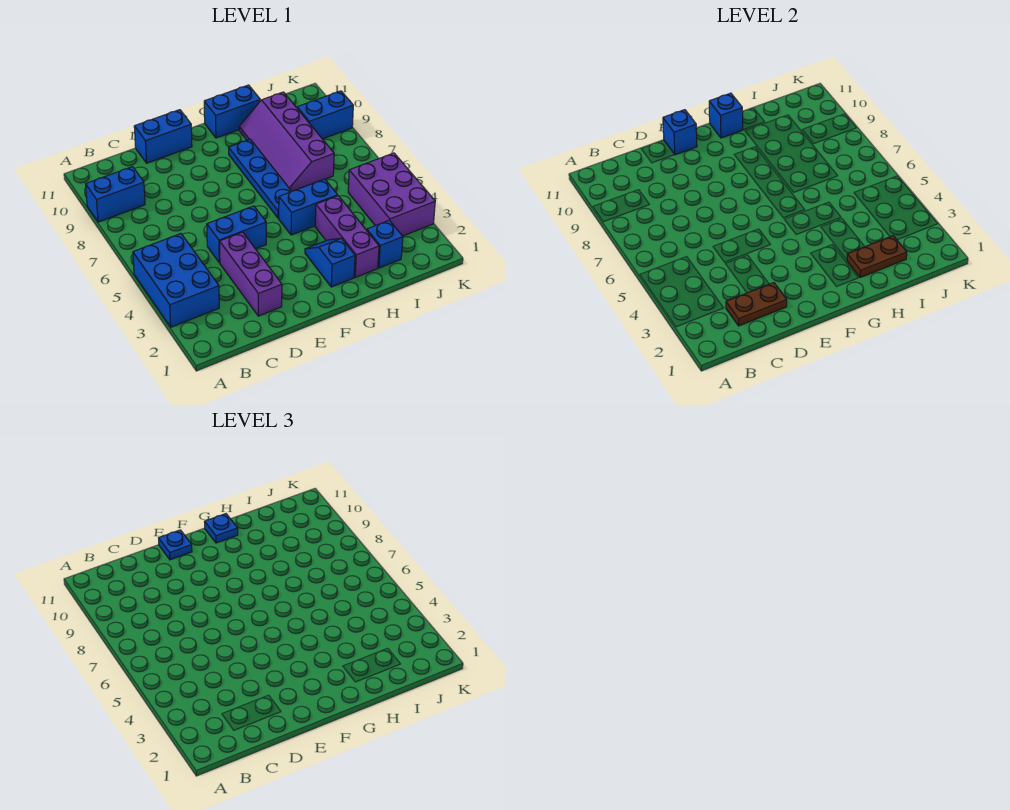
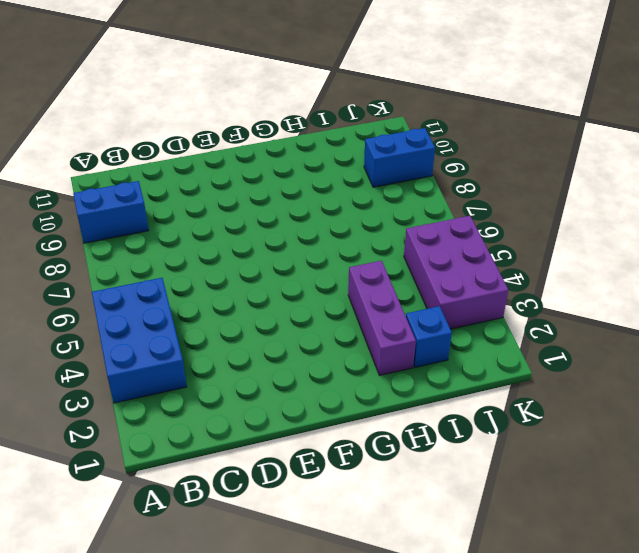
none -> purple brick D2:D4 level 1
none -> blue brick D5:E5 level 1
none -> blue brick D11:E11 level 1

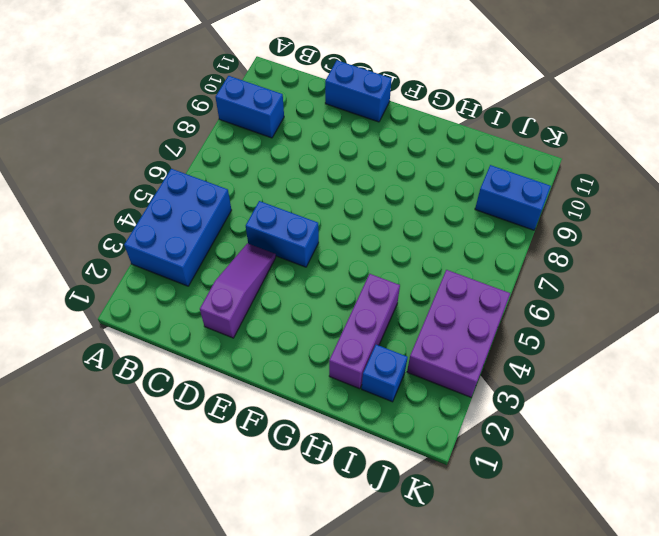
purple slope D2:D4 level 1 top 2 -> purple brick D2:D4 level 1
none -> blue slope G2:G3 level 1 top 2
none -> blue brick G5:H5 level 1
none -> blue plate G6:G9 level 1

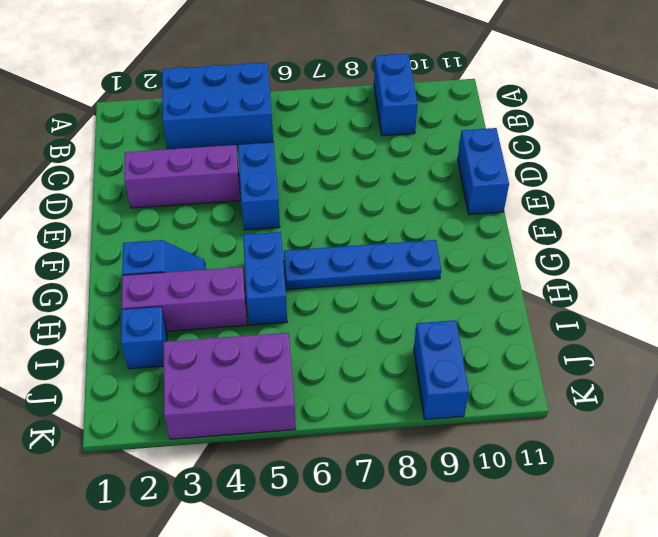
none -> blue brick G11:H11 level 1
none -> purple slope H7:I10 level 1 top I
none -> brown plate C2:D2 level 2

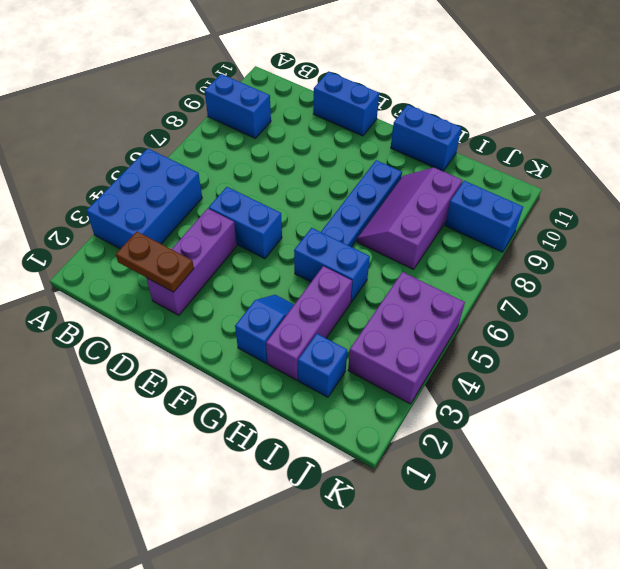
purple slope H7:I9 level 1 top I -> purple slope H7:I10 level 1 top I
none -> blue brick E11 level 2
none -> blue brick G11 level 2
none -> brown plate H2:I2 level 2

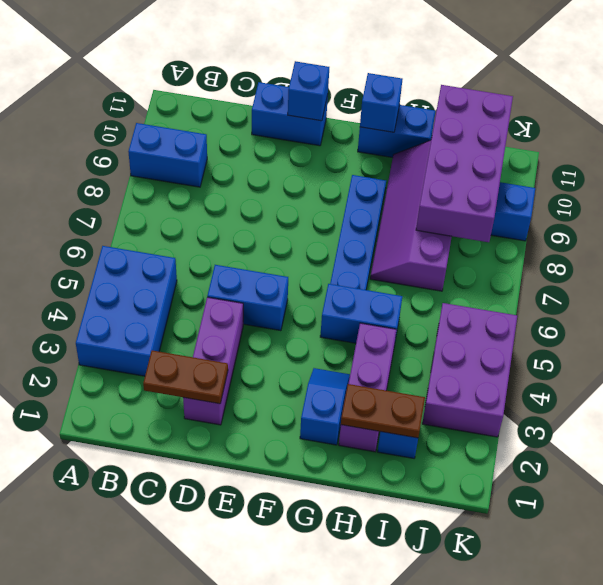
purple brick I8:J11 level 2 -> none
none -> blue plate E11 level 3
none -> blue plate G11 level 3

